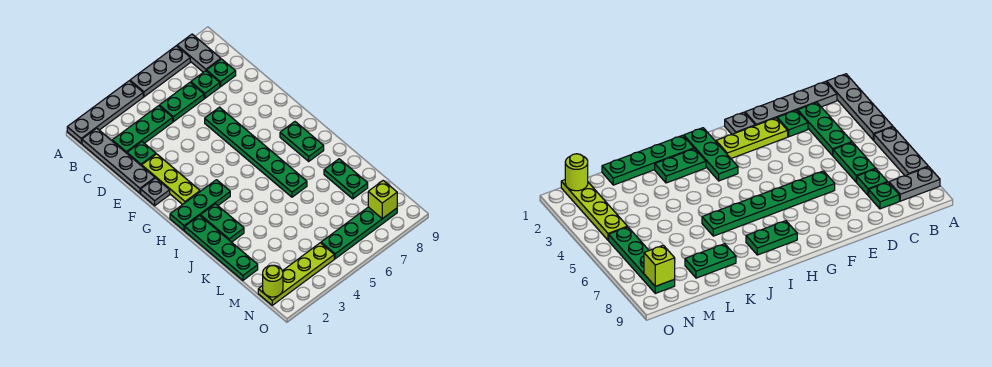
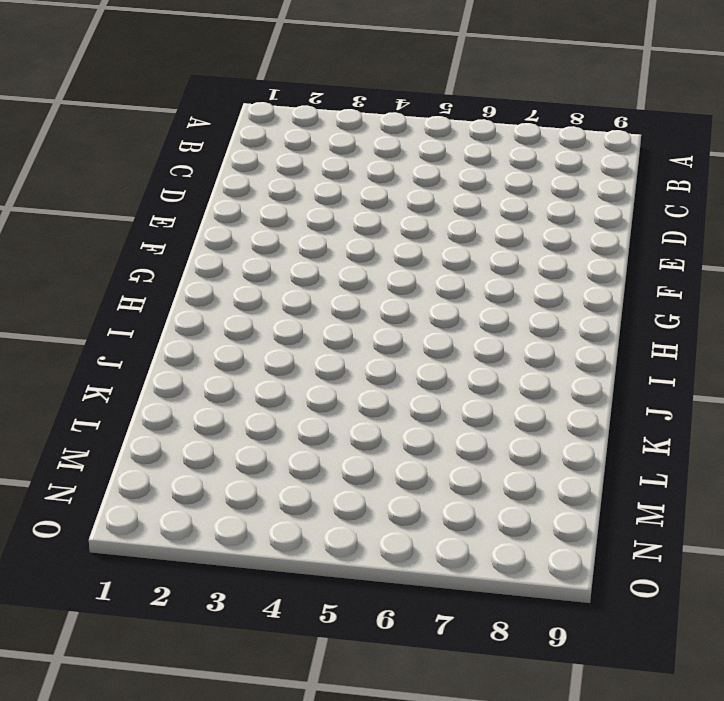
none -> grey plate A1:A4 level 1
none -> grey plate A5:A7 level 1
none -> grey plate A8:B8 level 1

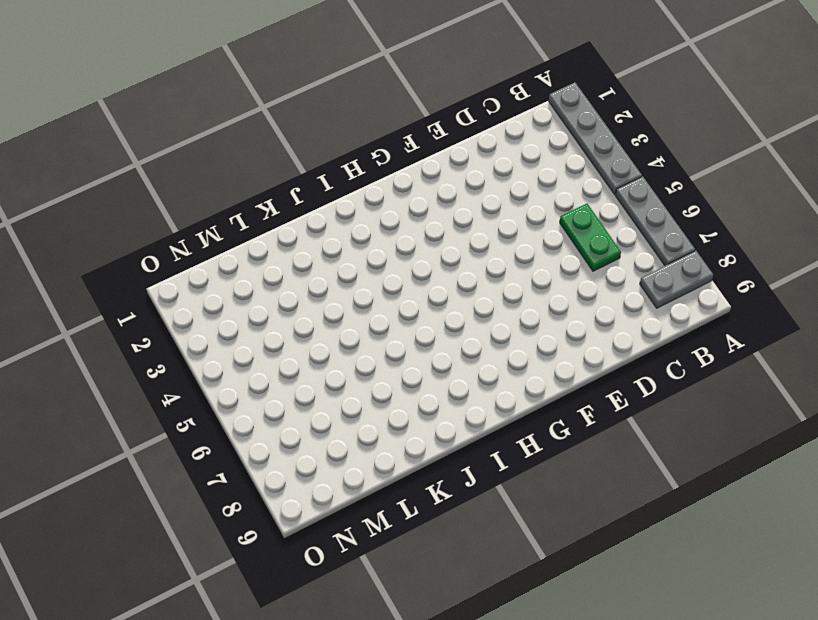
none -> grey plate B1:E1 level 1
none -> green plate C2:C4 level 1
none -> green plate C7 level 1

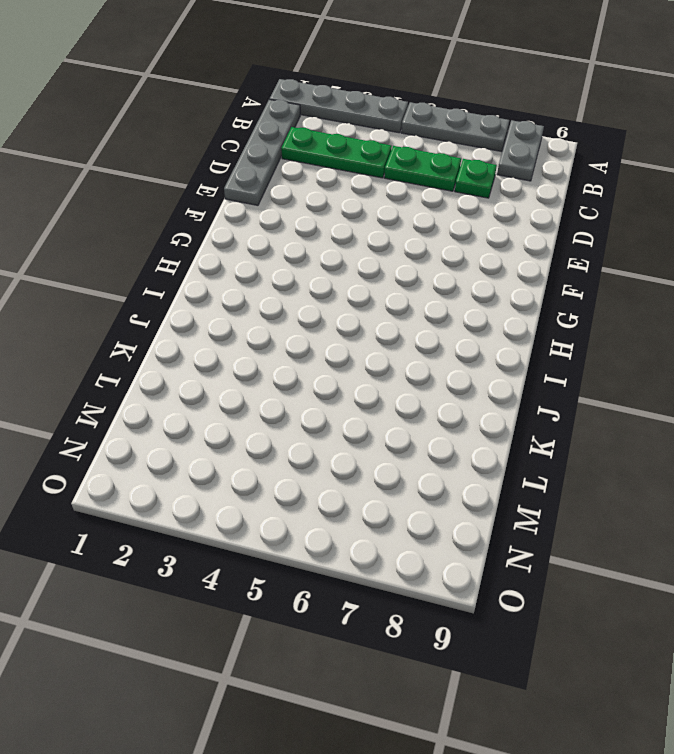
none -> green plate C8 level 1
none -> green plate D2 level 1
none -> lime plate E2:G2 level 1

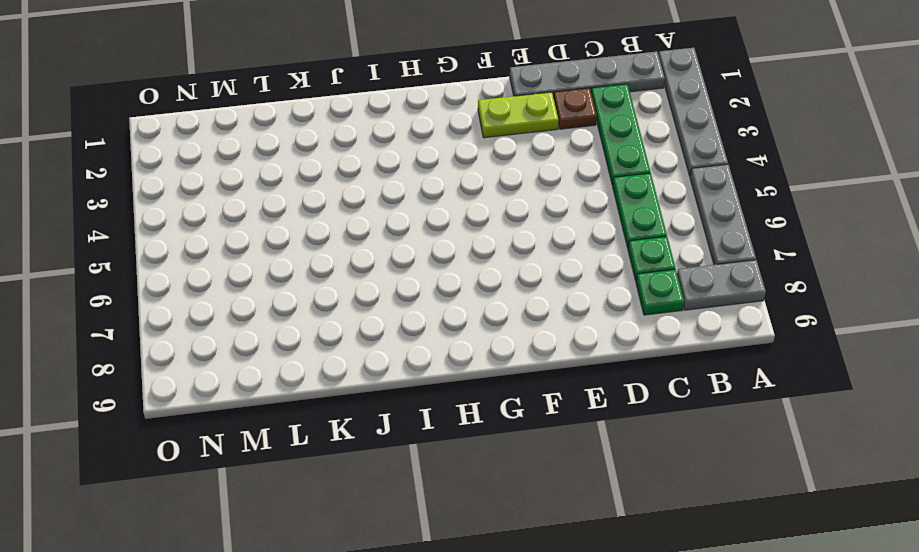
brown plate D2 level 1 -> green plate D2 level 1
lime plate E2:F2 level 1 -> lime plate E2:G2 level 1
none -> green plate E6:J6 level 1
none -> grey plate F1 level 1
none -> green plate H1:H3 level 1

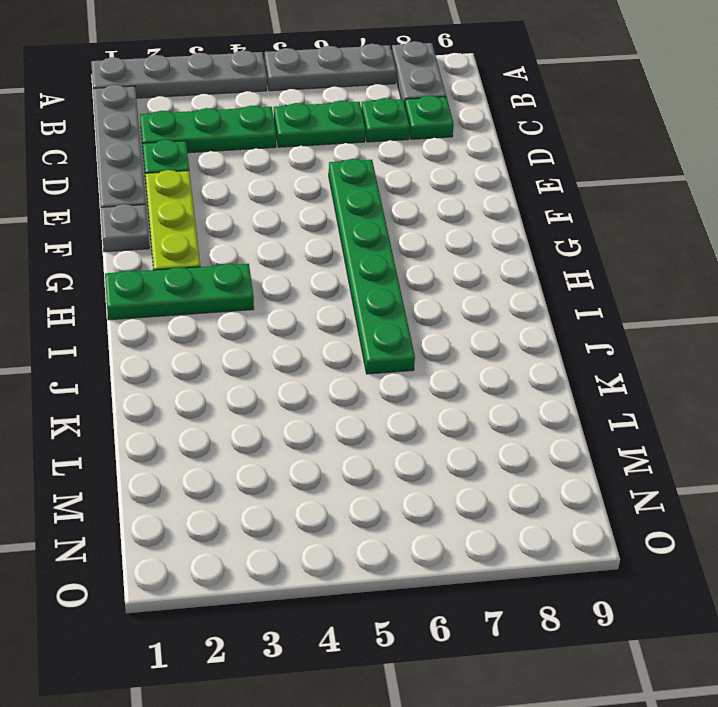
none -> green plate H8:I8 level 1
none -> green plate I1:L1 level 1
none -> green plate I2:J2 level 1

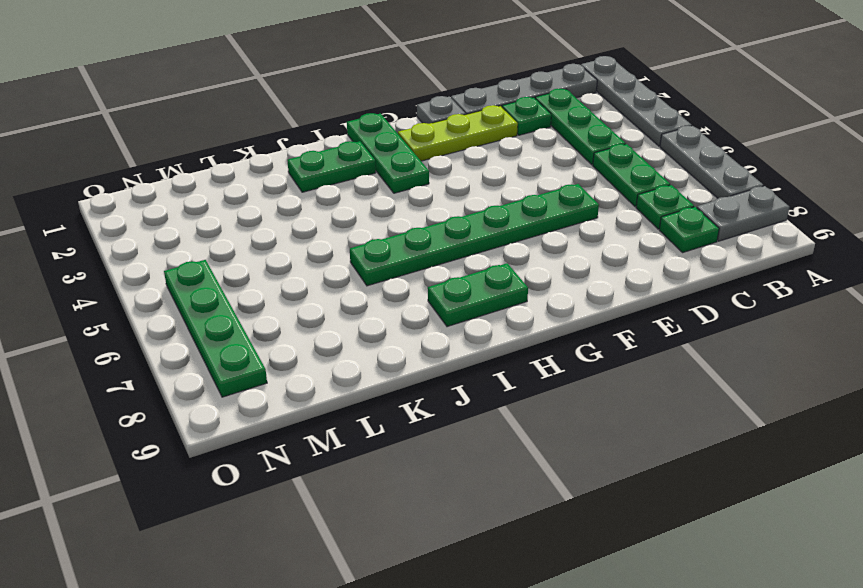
none -> green plate I1:L1 level 1
none -> green plate K8:L8 level 1
none -> lime plate N1:N4 level 1

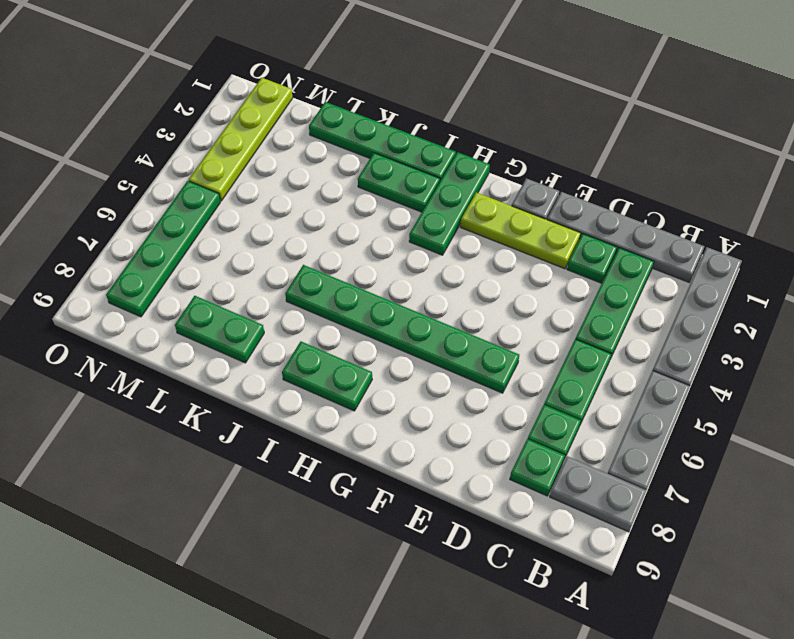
none -> lime round brick N1 level 2
none -> lime brick N8 level 2

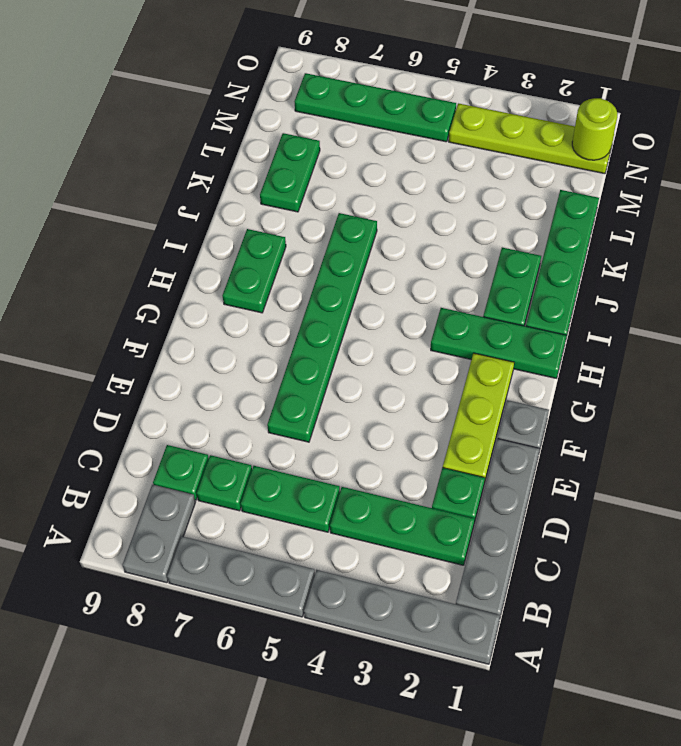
none -> lime brick N8 level 2

